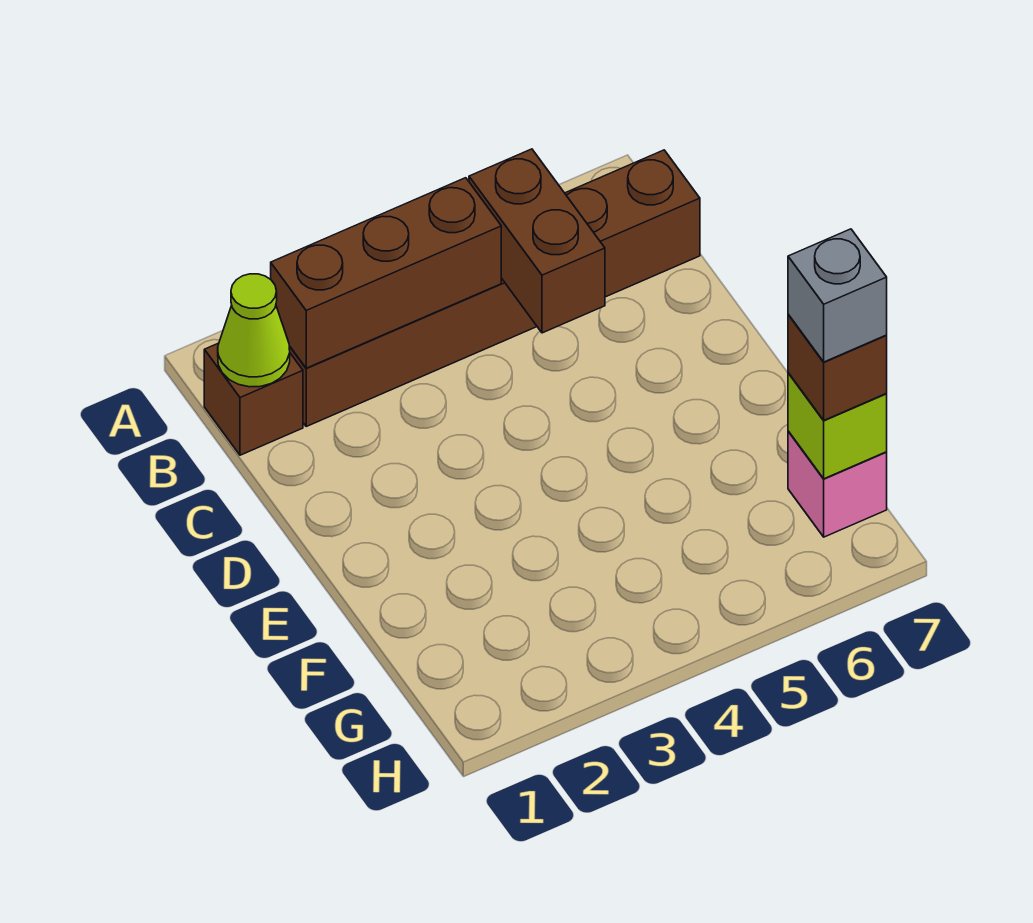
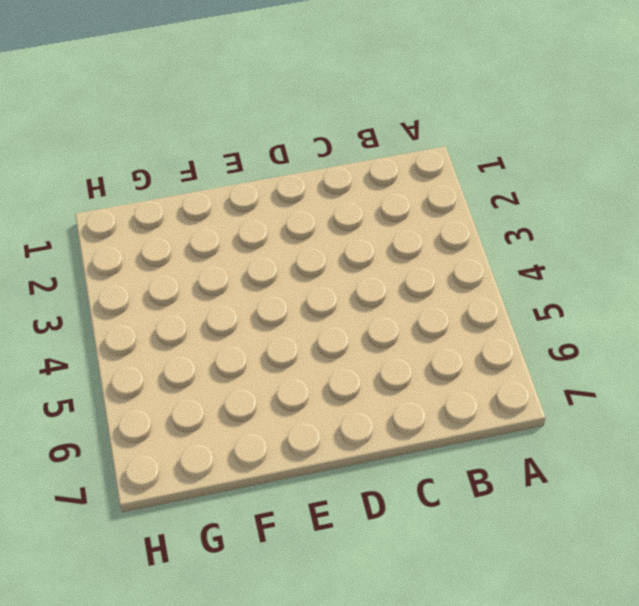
none -> brown brick B1 level 1
none -> brown brick B2:B7 level 1

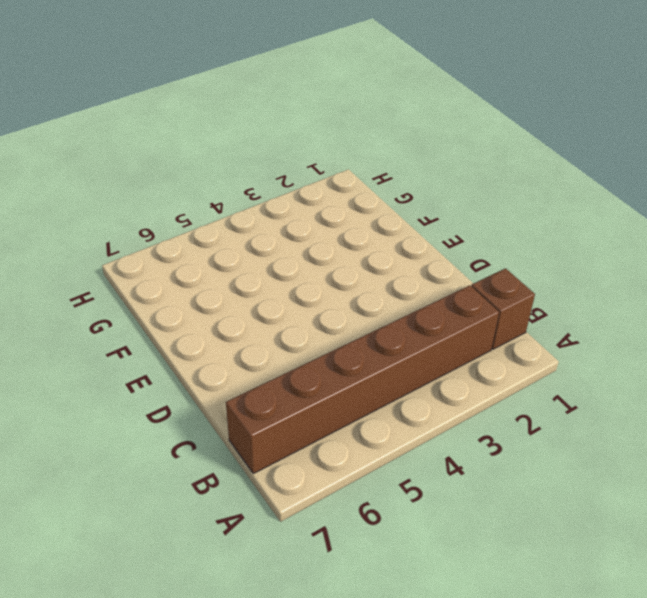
none -> pink brick G7 level 1
none -> lime cone B1 level 2

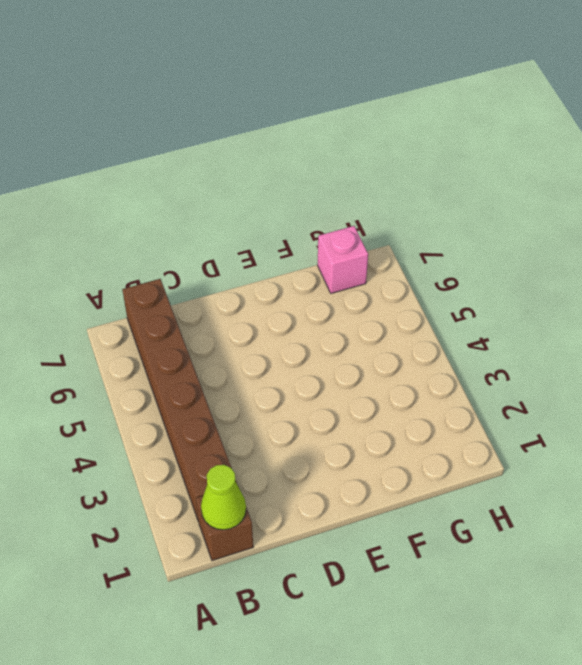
none -> brown brick B2:B4 level 2
none -> brown brick B5:C5 level 2

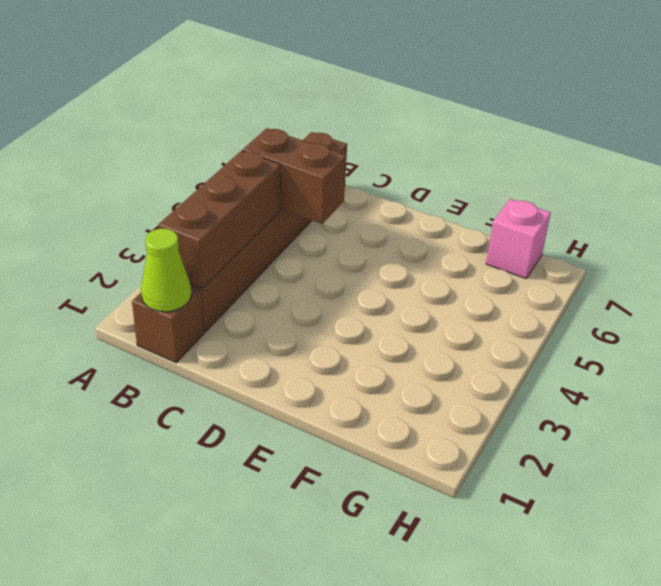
none -> lime brick G7 level 2
none -> brown brick G7 level 3

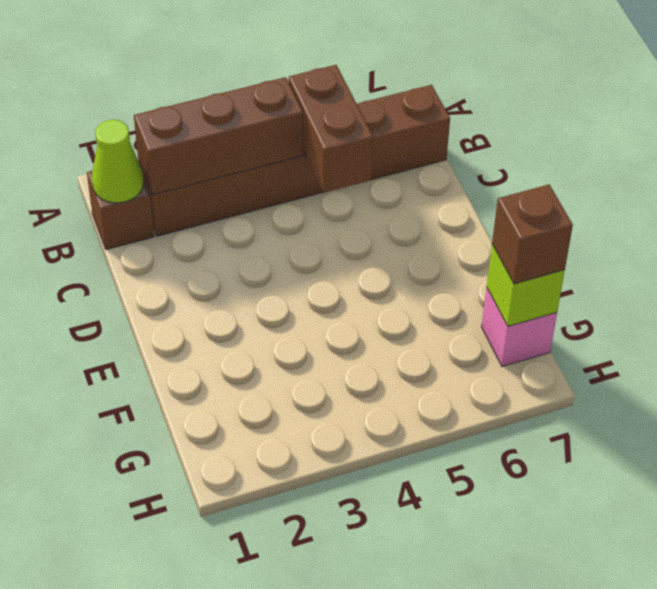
none -> grey brick G7 level 4

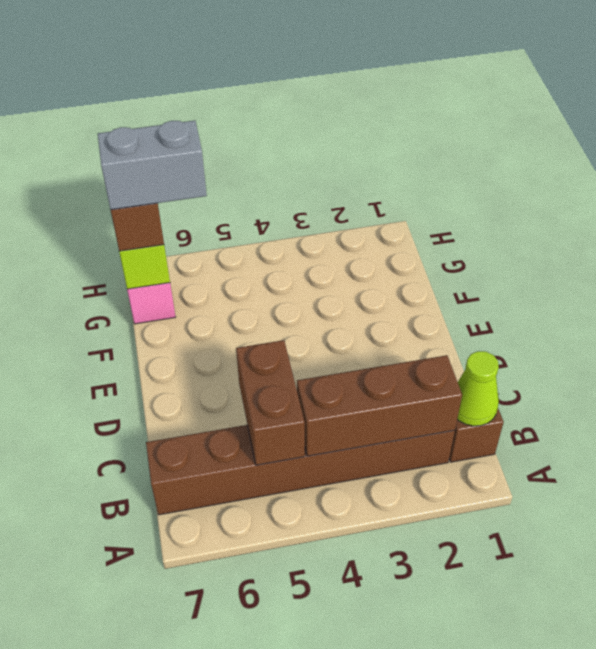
grey brick G6:G7 level 4 -> grey brick G7 level 4

